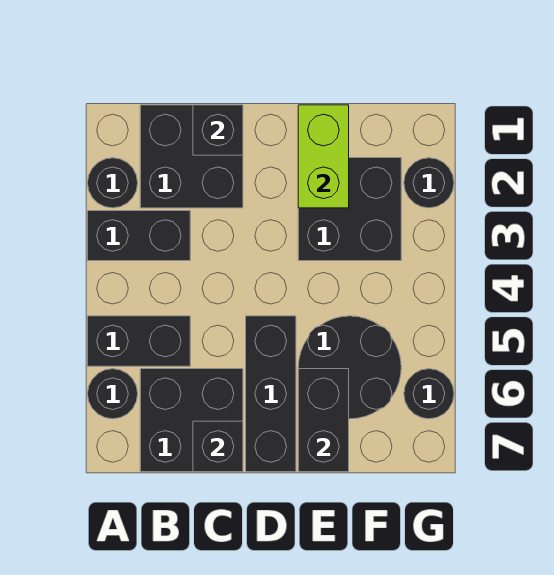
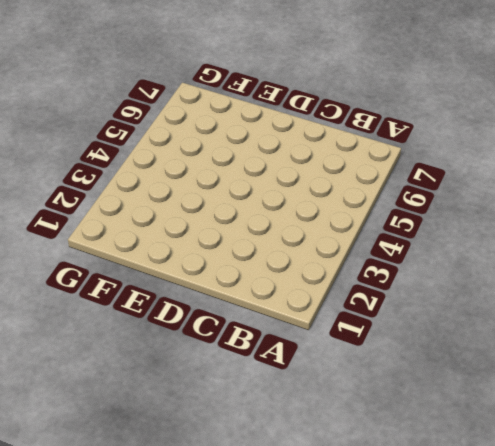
none -> black round brick A2 level 1
none -> black brick A3:B3 level 1
none -> black brick A5:B5 level 1

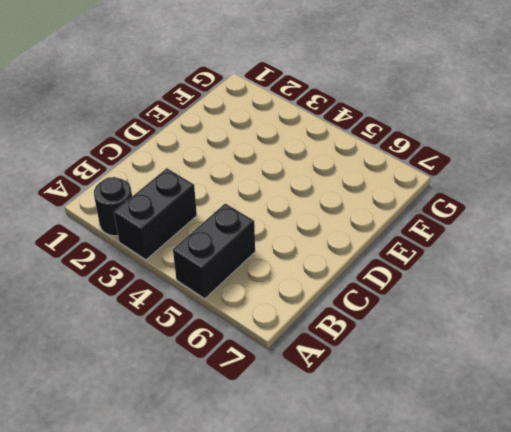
none -> black round brick A6 level 1
none -> black brick B1:C2 level 1
none -> black brick B6:C7 level 1

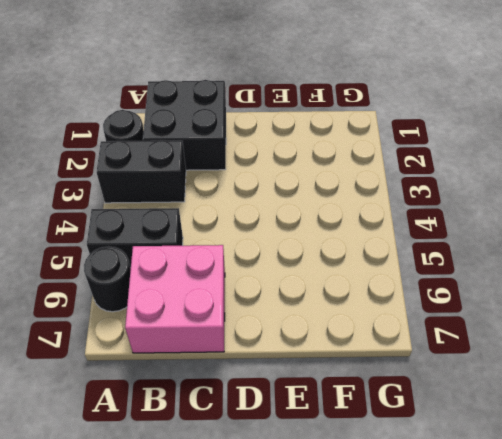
pink brick B6:C7 level 1 -> black brick B6:C7 level 1
none -> black brick D5:D7 level 1
none -> black brick E2:F3 level 1
none -> black round brick E5:F6 level 1

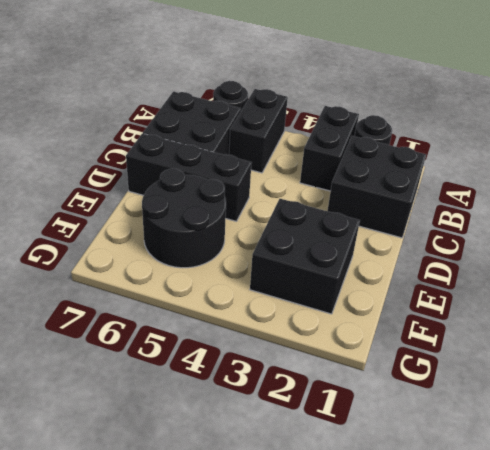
none -> black round brick G2 level 1
none -> black round brick G6 level 1
none -> black brick C1 level 2

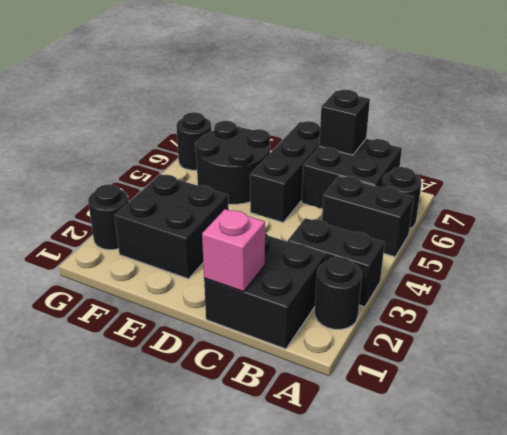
pink brick C1 level 2 -> black brick C1 level 2
none -> lime brick E1:E2 level 2
none -> black brick E6:E7 level 2

